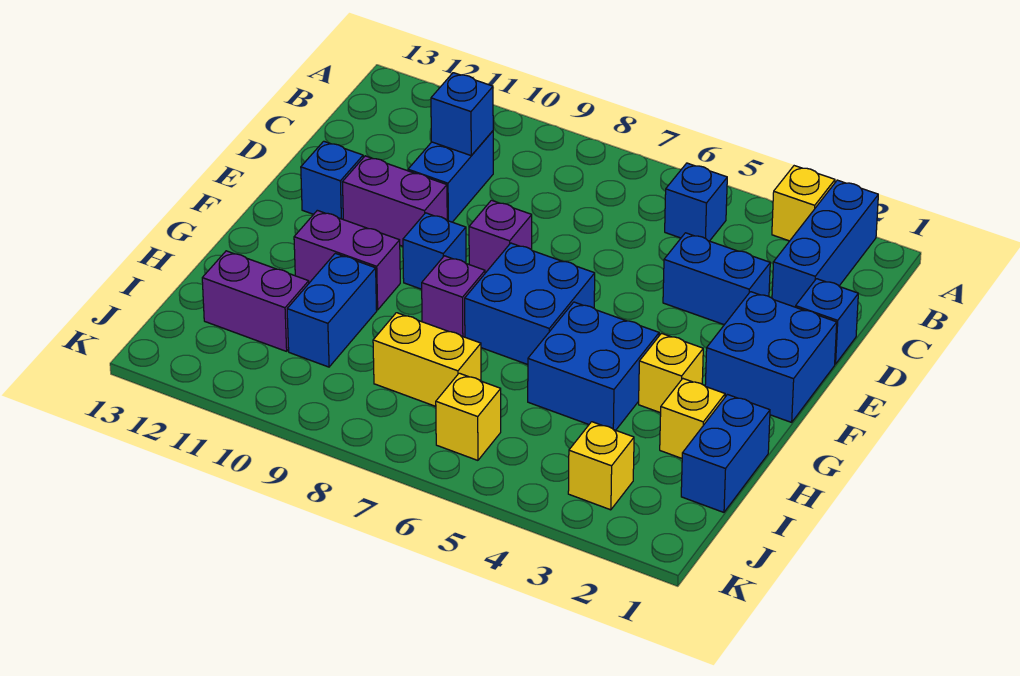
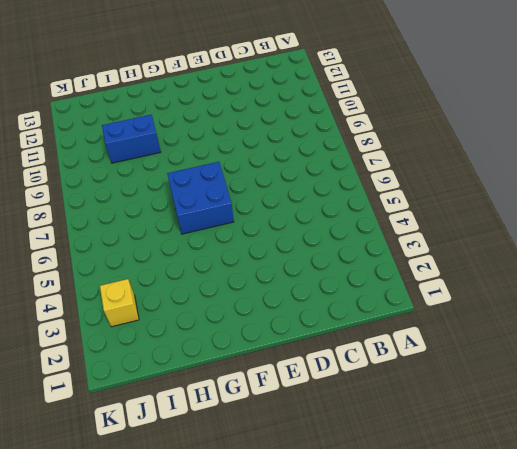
none -> blue brick A2:C2 level 1
none -> yellow brick A3 level 1
none -> blue brick B5 level 1

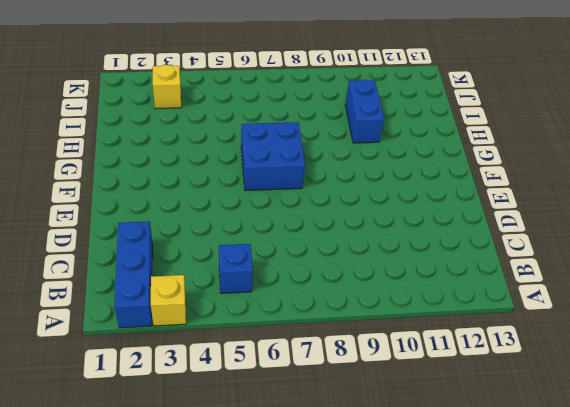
none -> blue brick C10:D10 level 1
none -> blue brick D1 level 1
none -> blue brick D3:D4 level 1

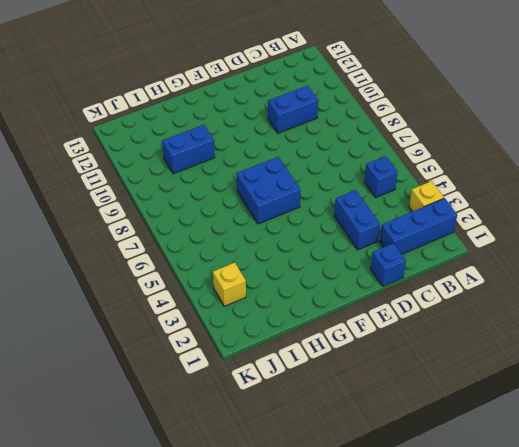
none -> blue brick E1:F2 level 1
none -> purple brick E8 level 1
none -> purple brick E10:E11 level 1

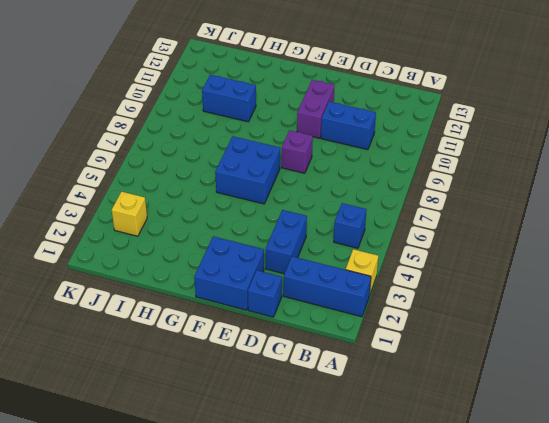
none -> blue brick E12 level 1
none -> blue brick F9 level 1
none -> yellow brick G3 level 1

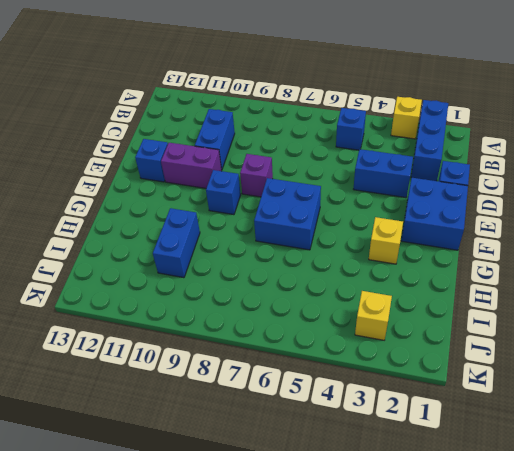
none -> blue brick G4:H5 level 1
none -> purple brick G8 level 1
none -> purple brick G10:G11 level 1

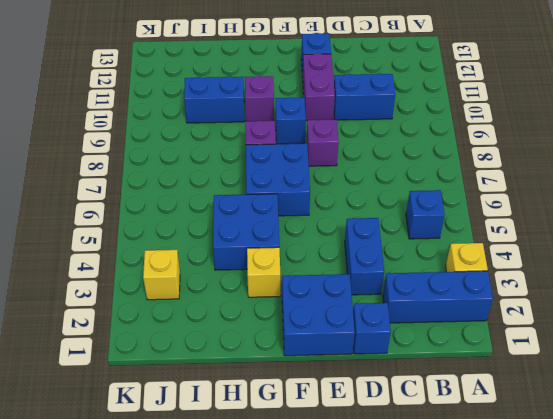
purple brick G10 level 1 -> purple brick G10:G11 level 1
none -> blue brick H1:I1 level 1
none -> yellow brick H2 level 1
none -> yellow brick I7:I8 level 1

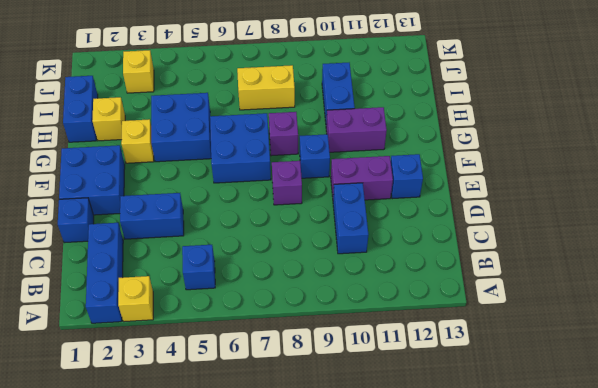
none -> purple brick I11:I12 level 1
none -> yellow brick J6 level 1
none -> blue brick C10 level 2

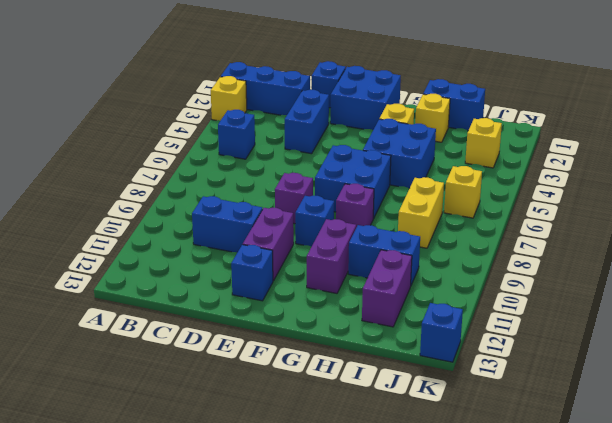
blue brick K13 level 1 -> blue brick C10 level 2

